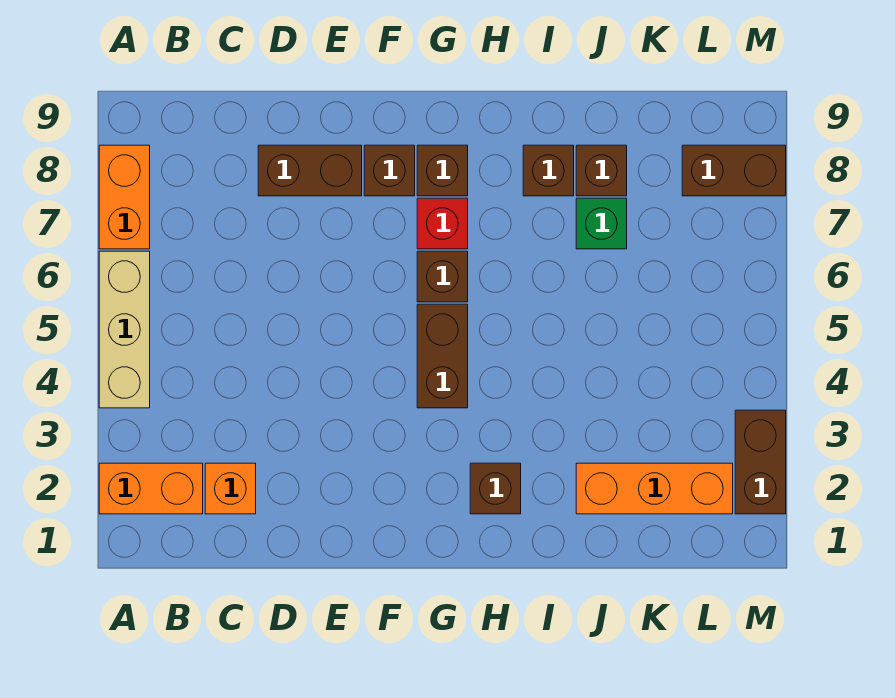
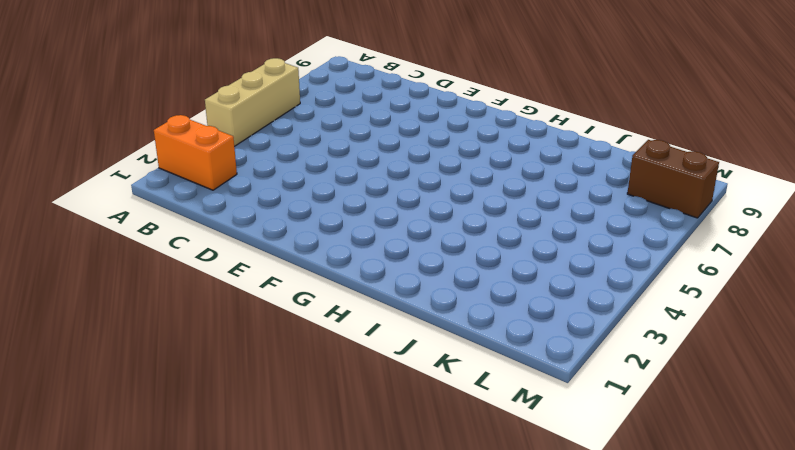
none -> orange brick A7:A8 level 1
none -> orange brick C2 level 1
none -> brown brick D8:E8 level 1

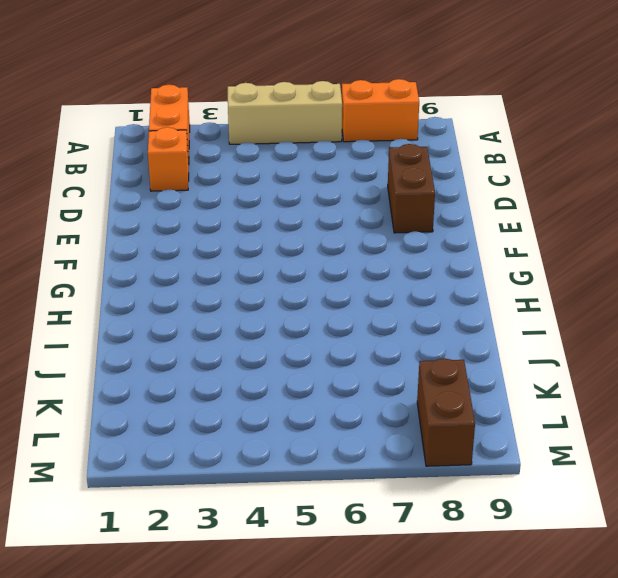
none -> brown brick F8 level 1
none -> brown brick G4:G5 level 1
none -> brown brick G6 level 1

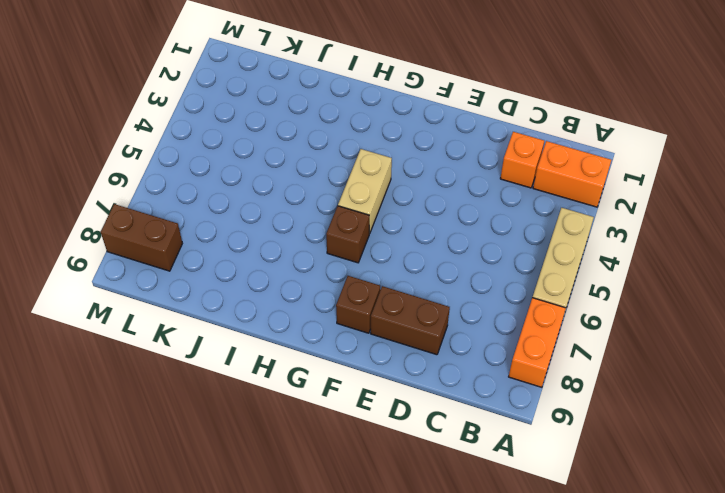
tan brick G4:G5 level 1 -> brown brick G4:G5 level 1
none -> red brick G7 level 1
none -> brown brick G8 level 1
none -> brown brick H2 level 1

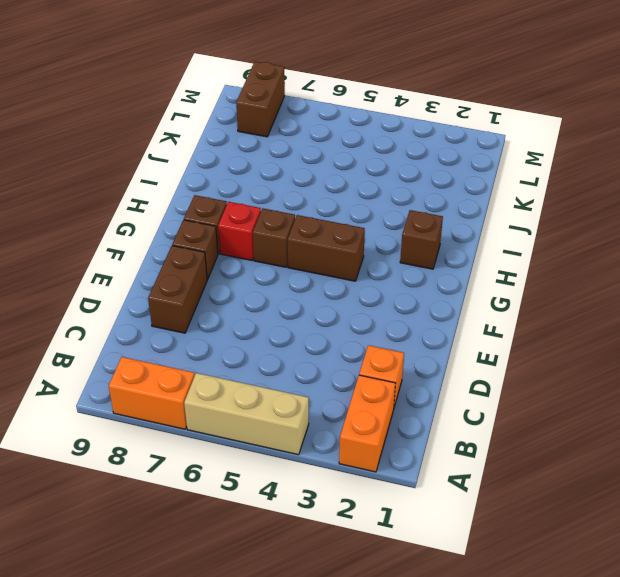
none -> brown brick I8 level 1
none -> orange brick J2:L2 level 1
none -> green brick J7 level 1

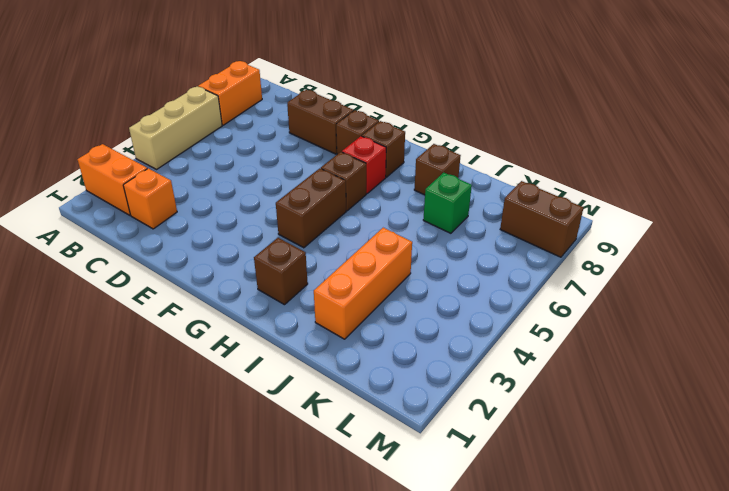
orange brick J2:J4 level 1 -> orange brick J2:L2 level 1
none -> brown brick J8 level 1
none -> brown brick M2:M3 level 1

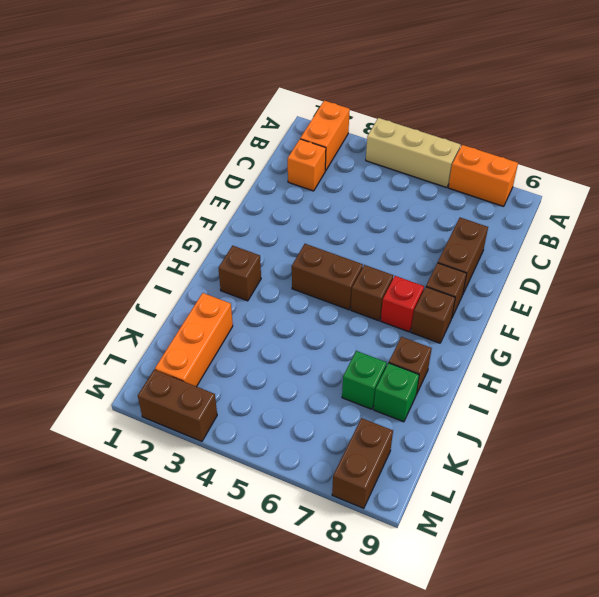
green brick J8 level 1 -> brown brick J8 level 1

